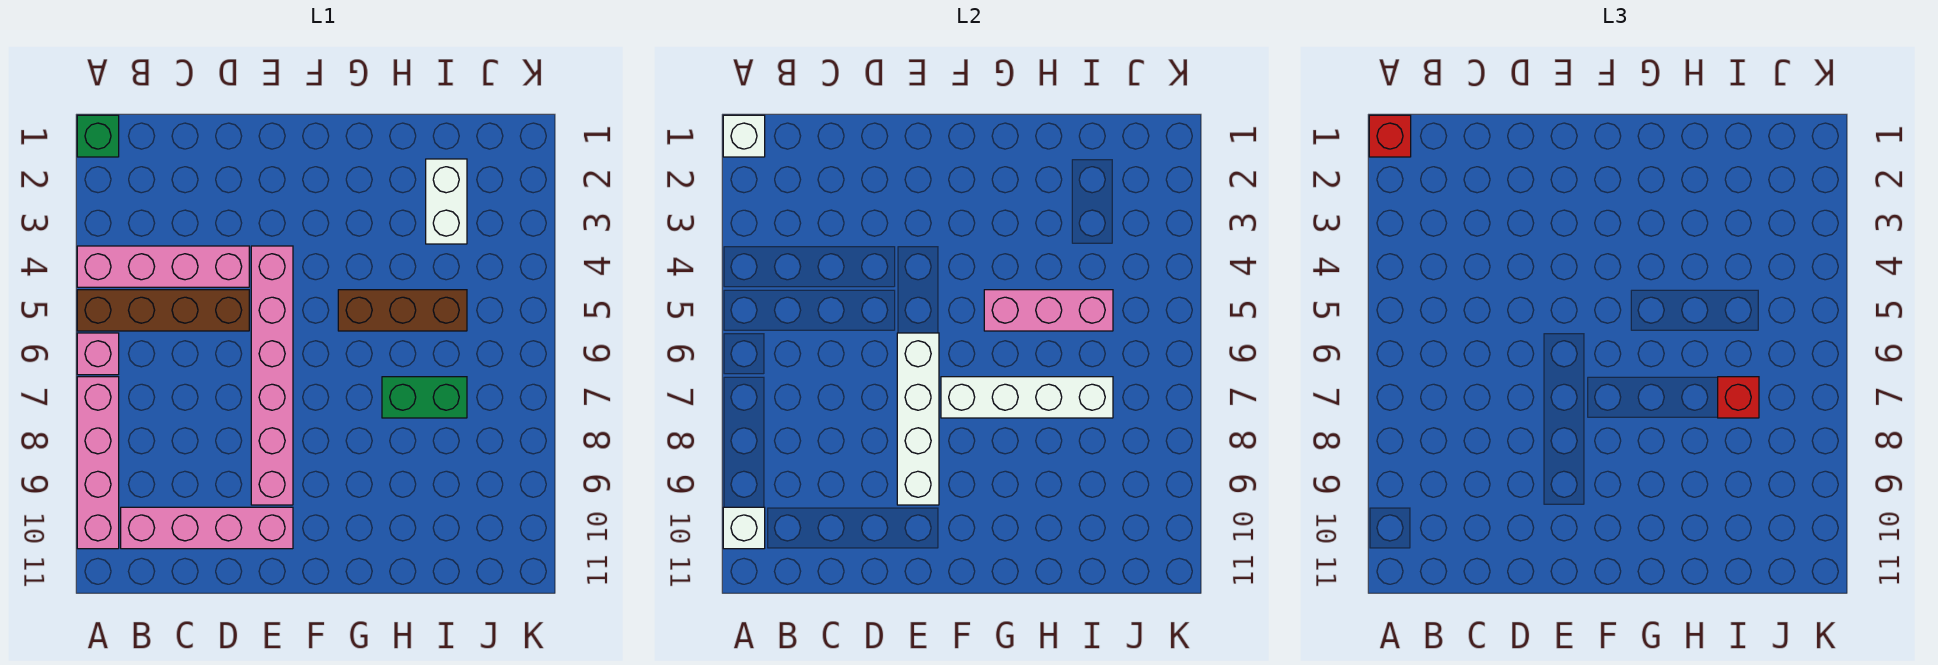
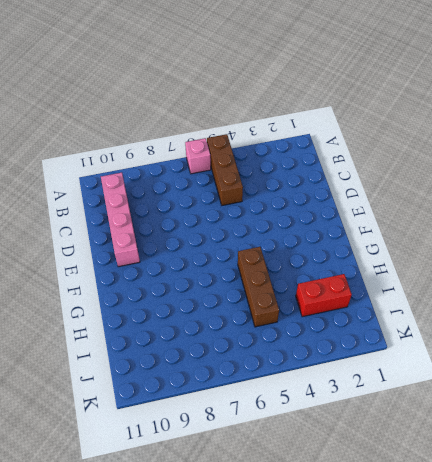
brown brick A5:C5 level 1 -> brown brick A5:D5 level 1
red brick I2:I3 level 1 -> white brick I2:I3 level 1
none -> green brick A1 level 1
none -> pink brick A4:D4 level 1
none -> pink brick A7:A10 level 1

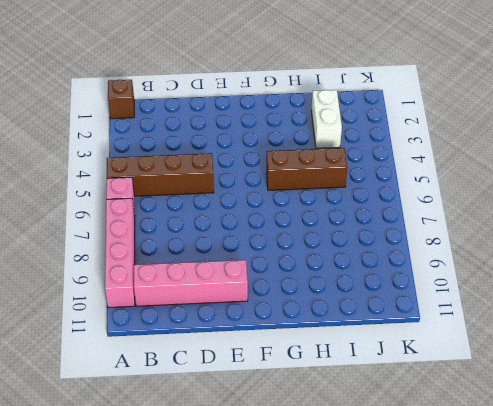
brown brick A1 level 1 -> green brick A1 level 1
none -> pink brick A4:D4 level 1
none -> pink brick E4:E9 level 1
none -> green brick H7:I7 level 1

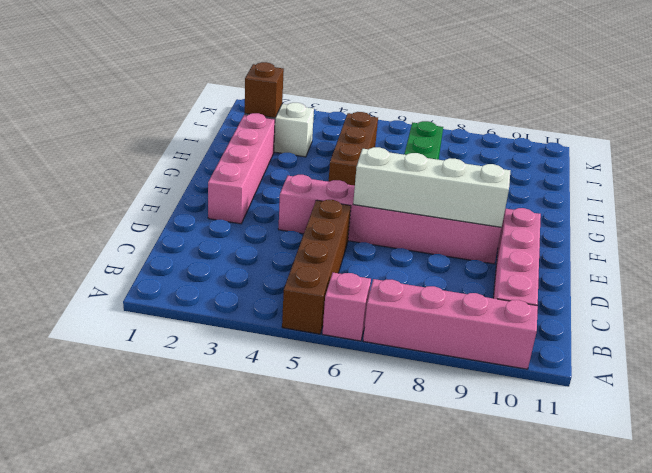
pink brick E2:H2 level 1 -> pink brick A4:D4 level 1
brown brick I2 level 2 -> none
none -> green brick A1 level 1
none -> white brick A1 level 2
none -> white brick A10 level 2

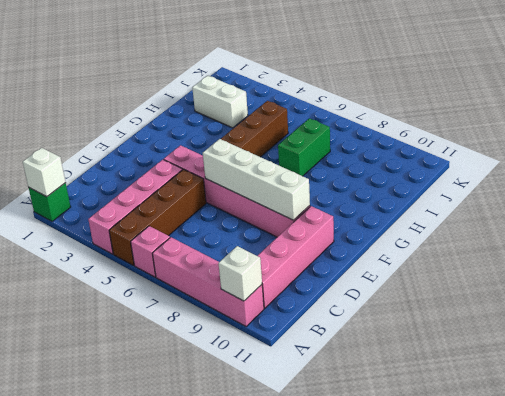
none -> white brick F7:I7 level 2
none -> pink brick G5:I5 level 2
none -> red brick A1 level 3

